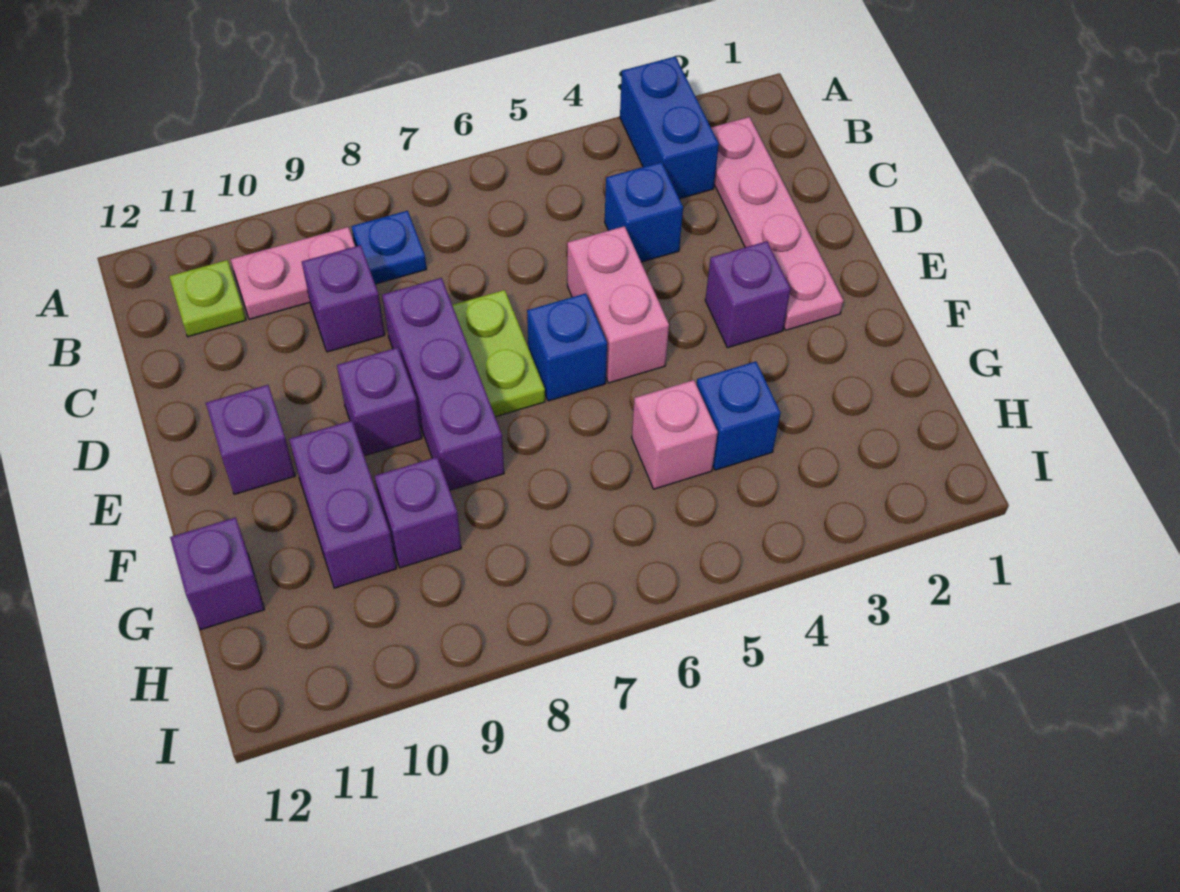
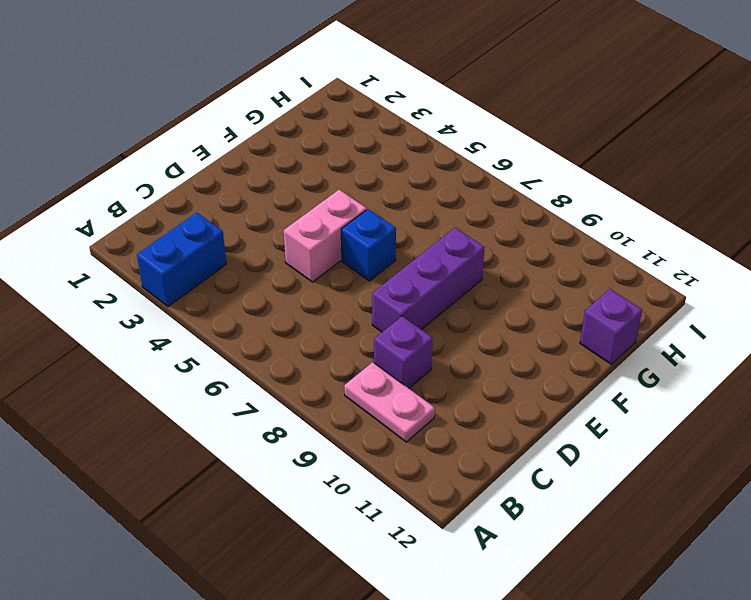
none -> pink plate B2:E2 level 1
none -> blue plate B8 level 1
none -> lime plate B11 level 1

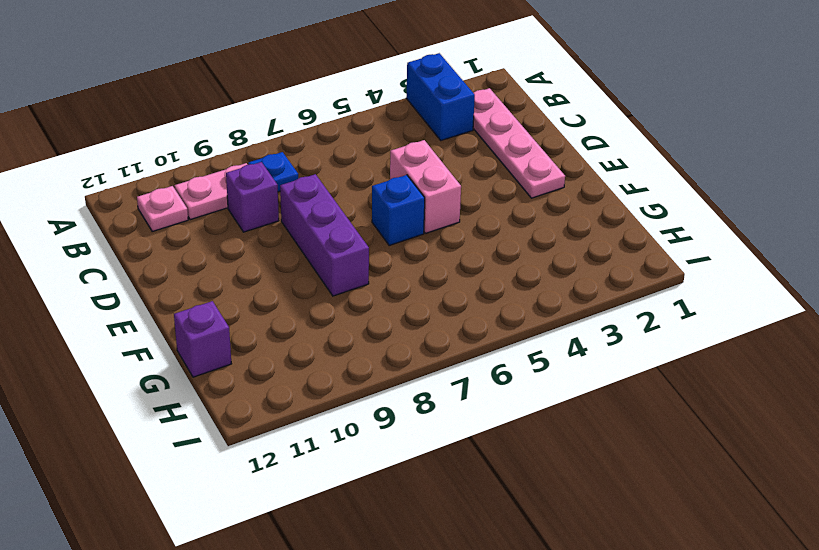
pink plate B11 level 1 -> lime plate B11 level 1
none -> blue brick C4 level 1
none -> lime plate D7:E7 level 1
none -> purple brick E3 level 1

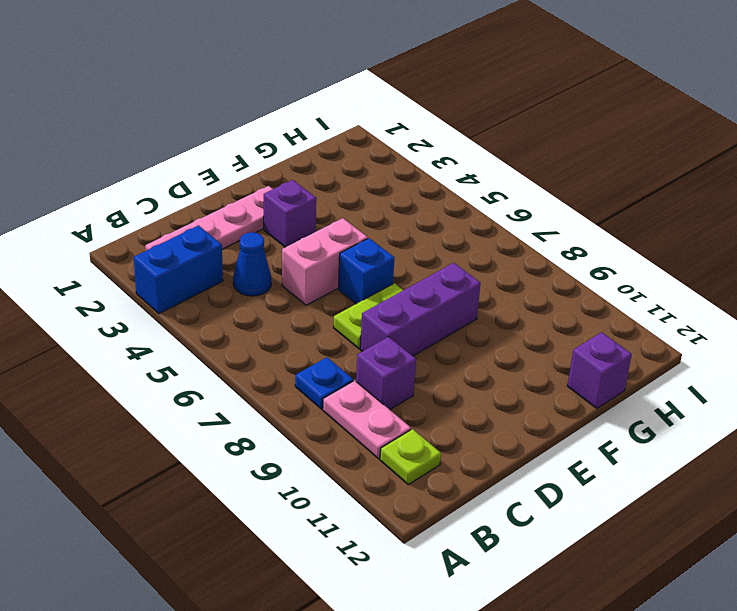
blue cone C4 level 1 -> blue brick C4 level 1
none -> purple brick E9 level 1
none -> purple brick E11 level 1
none -> purple brick F10:G10 level 1

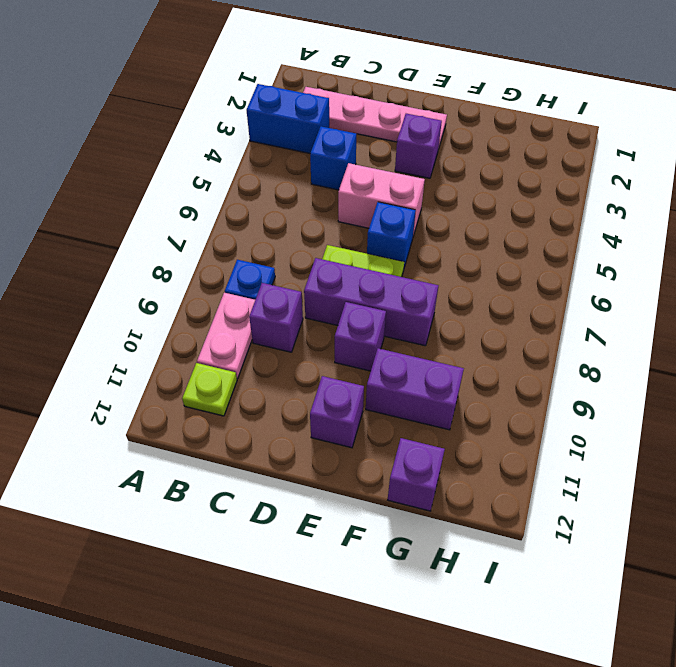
none -> blue brick G4 level 1
none -> pink brick G5 level 1
none -> purple brick G9 level 1

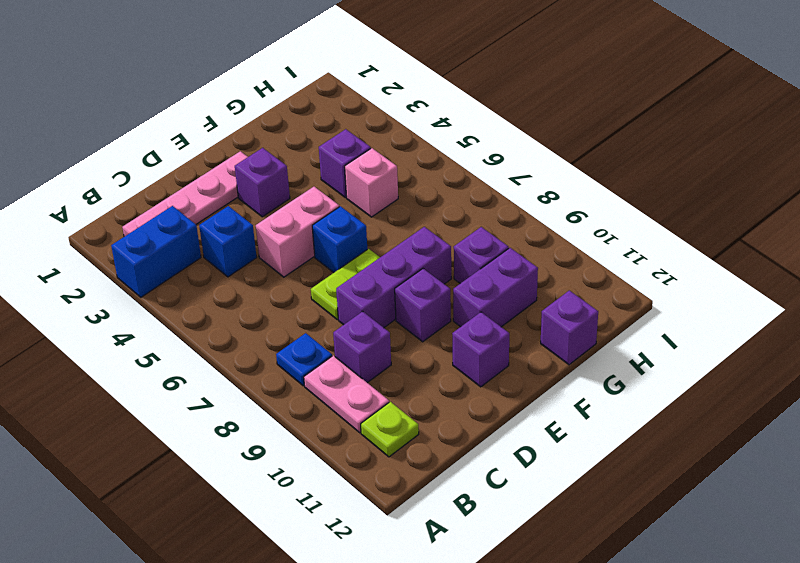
purple brick G4 level 1 -> blue brick G4 level 1

